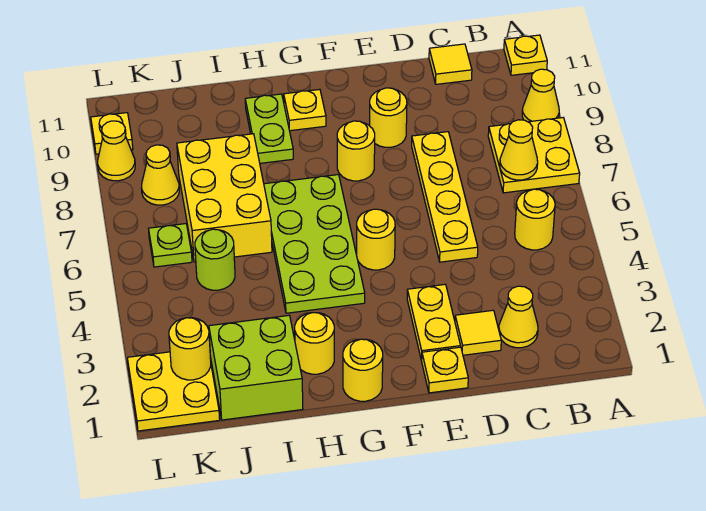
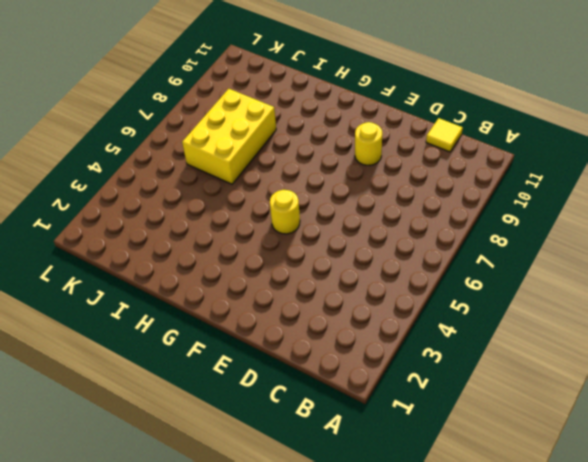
none -> yellow plate A7:B8 level 1
none -> yellow cone A9 level 1
none -> yellow plate A11 level 1

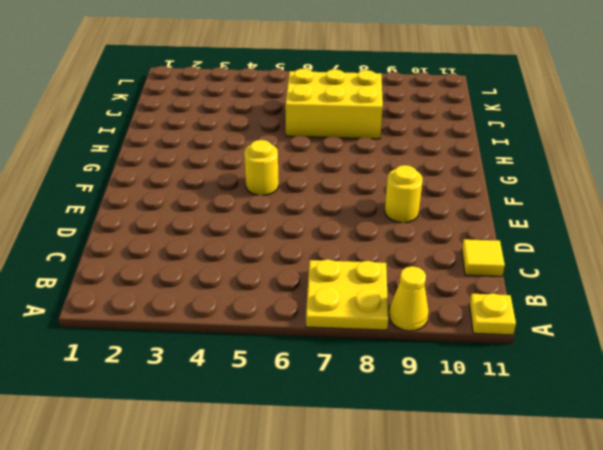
none -> yellow round brick B5 level 1
none -> yellow cone C2 level 1
none -> yellow tile D2 level 1

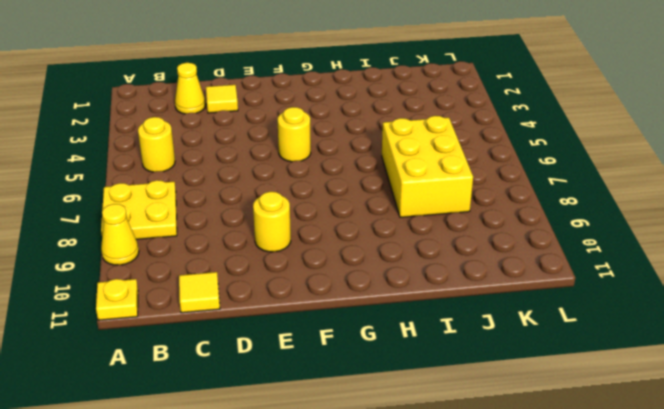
none -> yellow plate D5:D8 level 1
none -> yellow plate E1 level 1
none -> yellow plate E2:E3 level 1

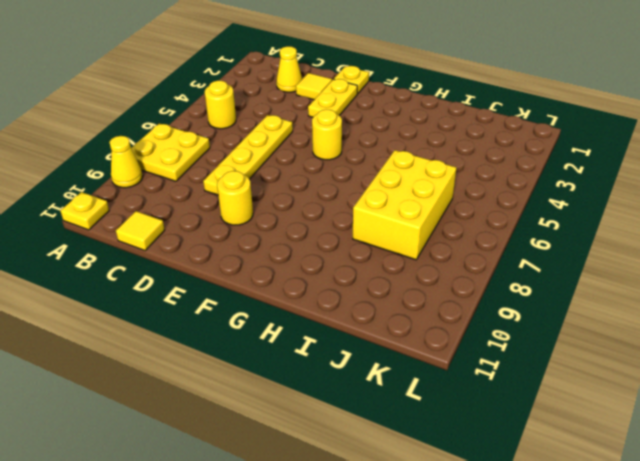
none -> yellow round brick F8 level 1
none -> yellow round brick G1 level 1
none -> lime plate G4:H7 level 1

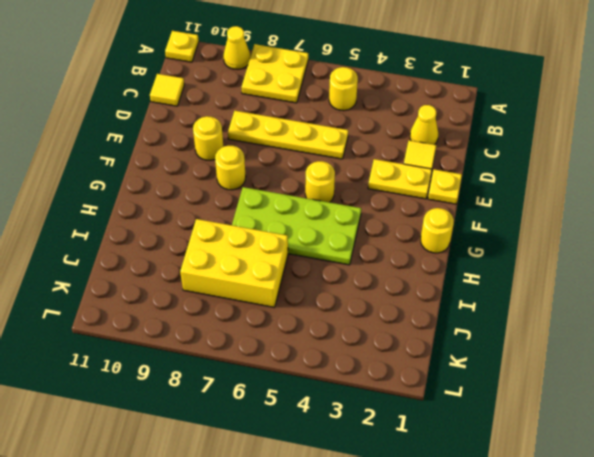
none -> yellow plate G10 level 1
none -> yellow round brick H2 level 1
none -> lime plate H9:H10 level 1

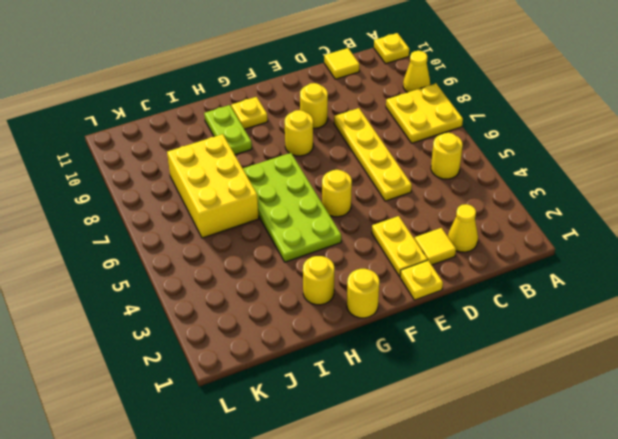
none -> lime brick I1:J2 level 1
none -> lime round brick J5 level 1
none -> yellow plate K1:L2 level 1

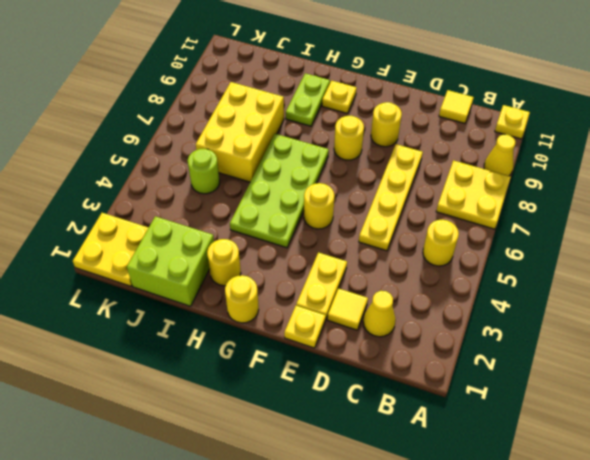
none -> lime plate K6 level 1
none -> yellow cone K8 level 1
none -> yellow cone L9 level 1

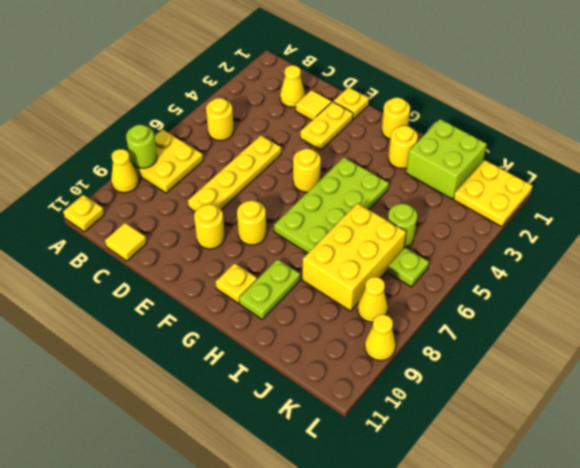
lime round brick A8 level 2 -> none
none -> yellow plate L10 level 1
none -> yellow cone B7 level 2
none -> yellow round brick K2 level 2

